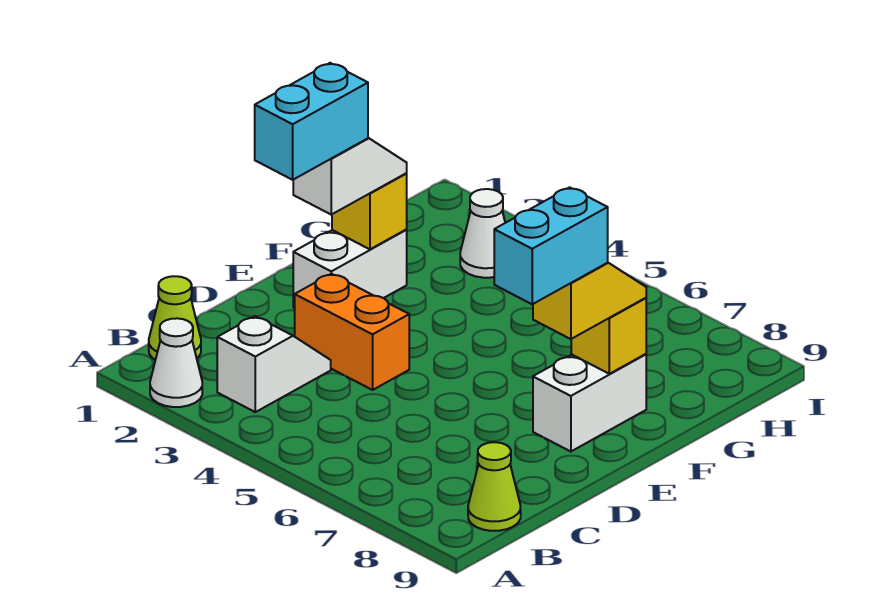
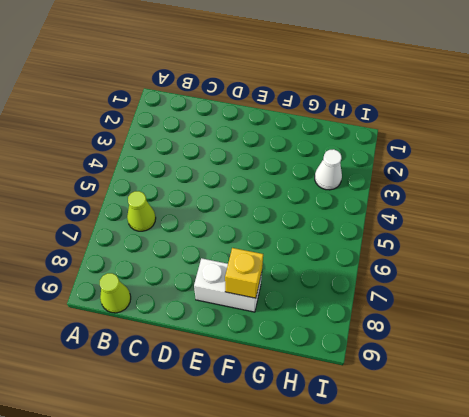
lime cone B6 level 1 -> lime cone B1 level 1
none -> white cone A2 level 1
none -> white slope B3:C3 level 1 top B
none -> orange brick D3:D4 level 1

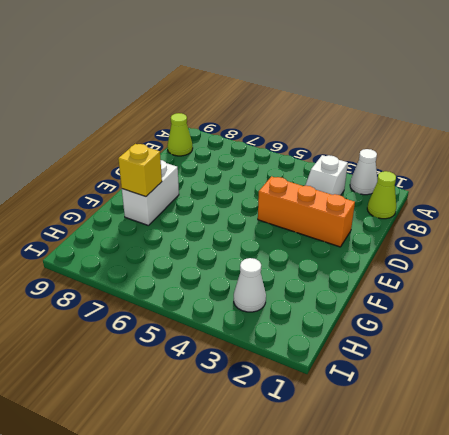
orange brick D2:D4 level 1 -> orange brick D3:D4 level 1
none -> white brick E2:F2 level 1
none -> yellow brick F2 level 2
none -> white slope E2:F2 level 3 top E

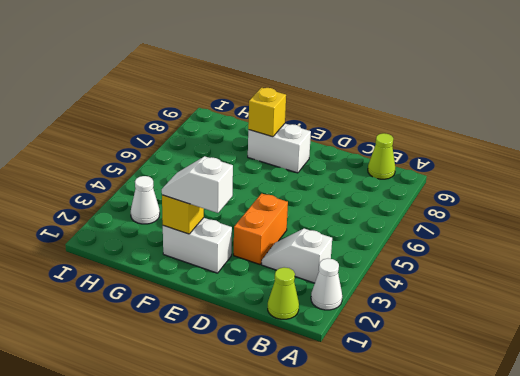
none -> yellow slope E8:F8 level 3 top E
none -> cyan brick D2:E2 level 4
none -> cyan brick D8:E8 level 4

